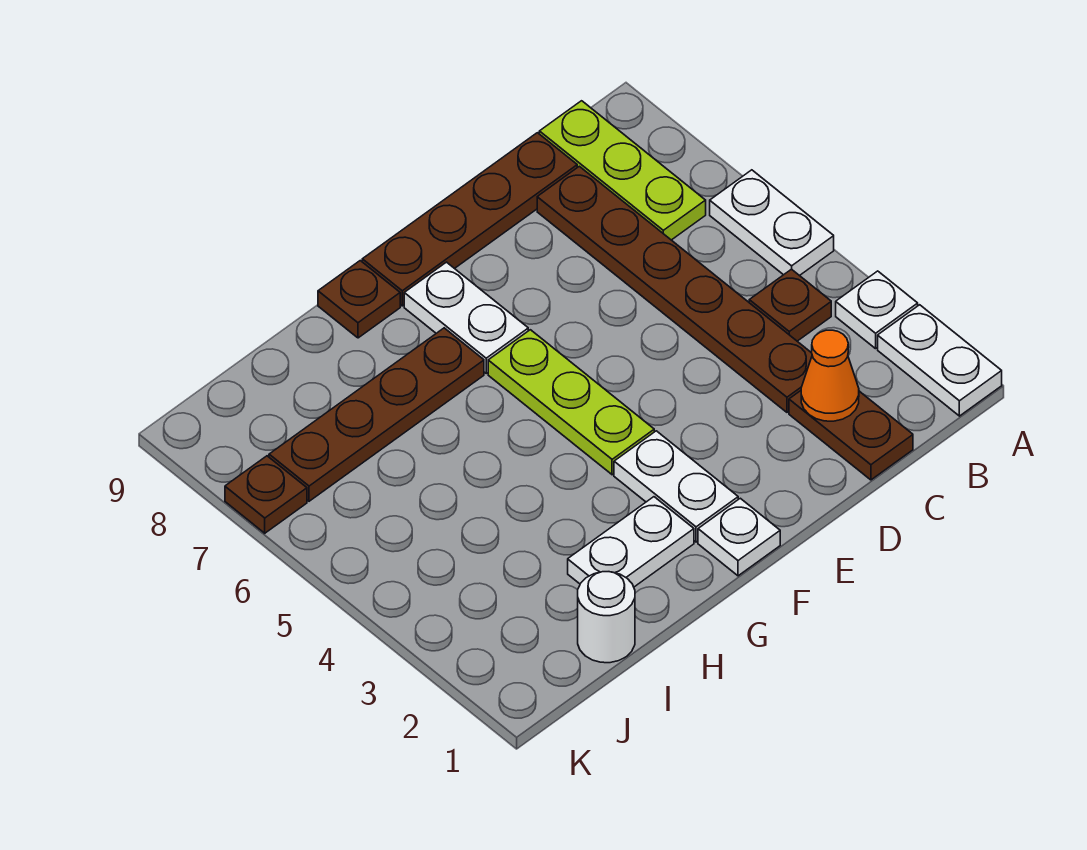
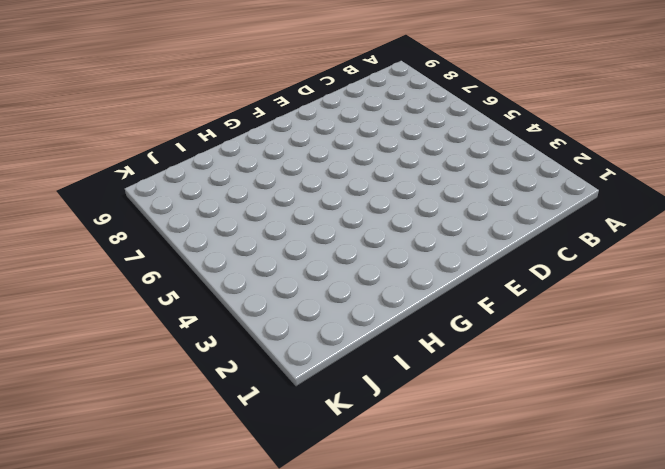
none -> white plate A1:A2 level 1
none -> white plate A3 level 1
none -> white plate A5:A6 level 1

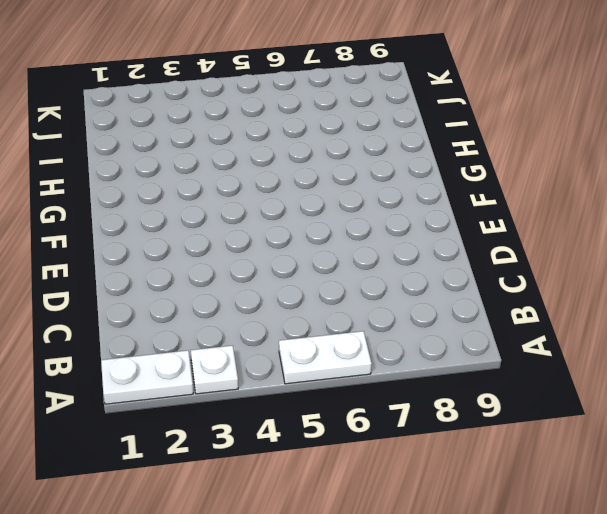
none -> brown plate B4 level 1
none -> lime plate B7:B9 level 1
none -> brown plate C1:C2 level 1

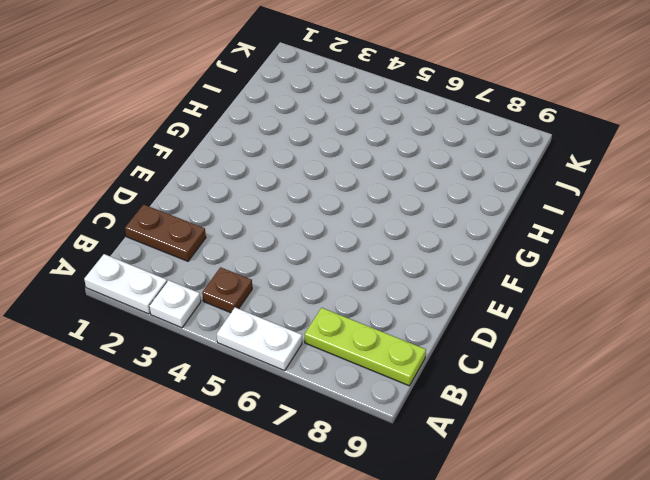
none -> brown plate C3:C8 level 1
none -> brown plate C9:F9 level 1
none -> white plate F1 level 1

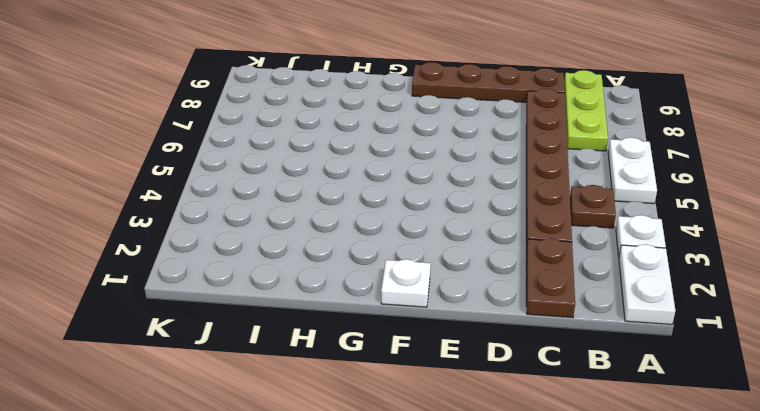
none -> white plate F2:F3 level 1
none -> lime plate F4:F6 level 1
none -> white plate F7:F8 level 1

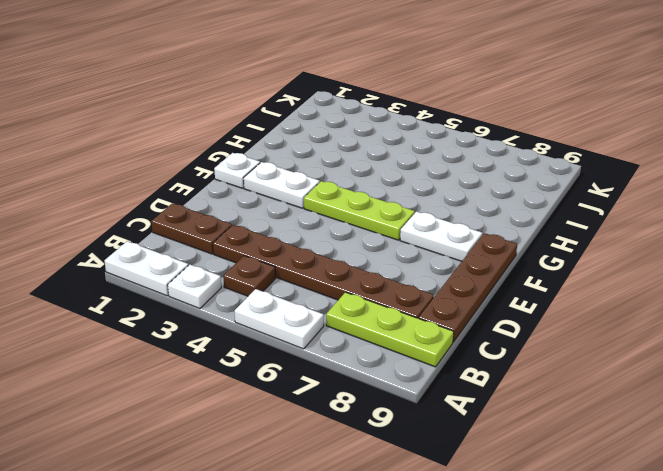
none -> white plate G2:H2 level 1
none -> brown plate G7:J7 level 1
none -> brown plate G9 level 1

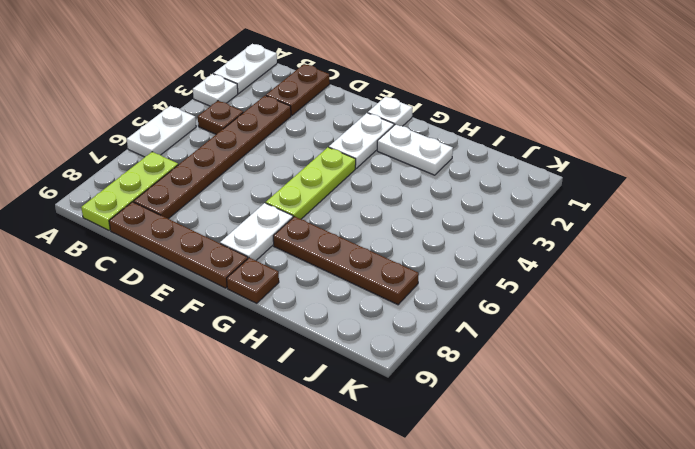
none -> white round brick I1 level 1
none -> brown plate K7 level 1
none -> orange cone C2 level 2

